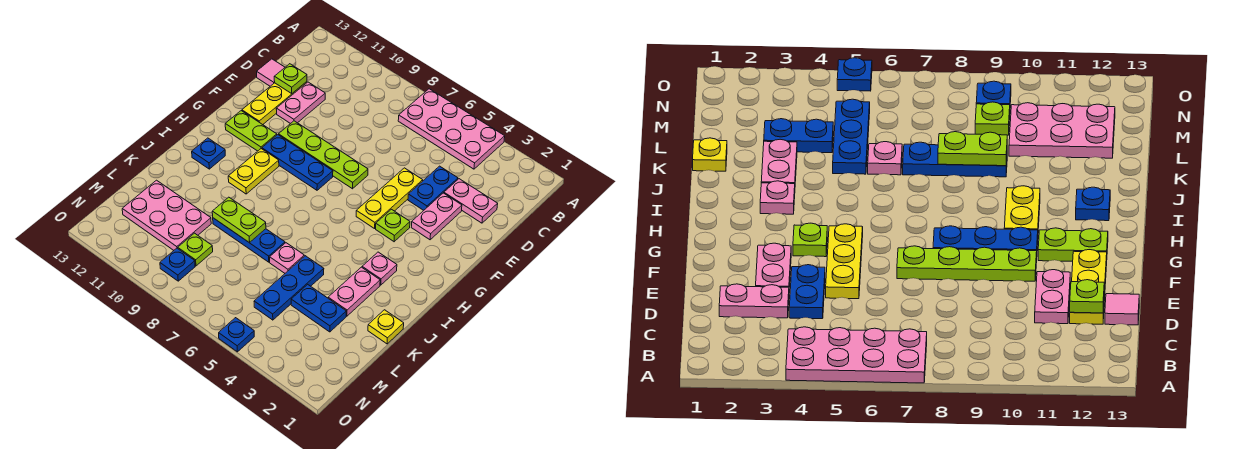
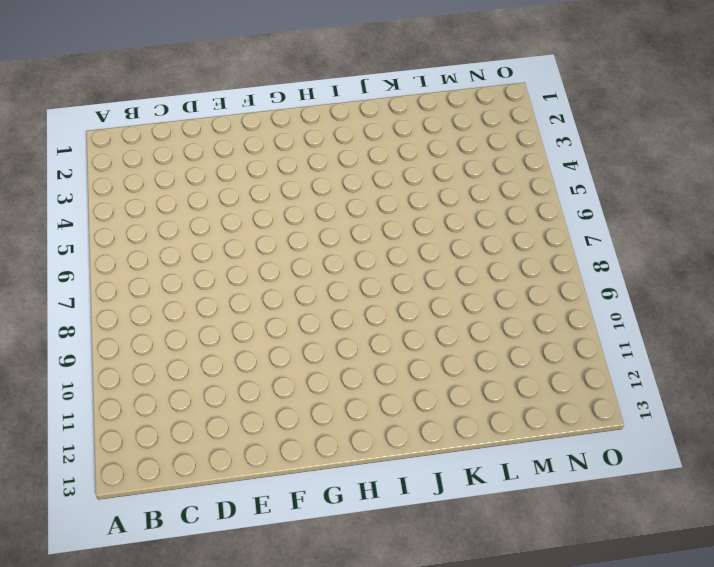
none -> pink plate A4:B7 level 1
none -> pink plate D2:D3 level 1
none -> blue plate D4:E4 level 1

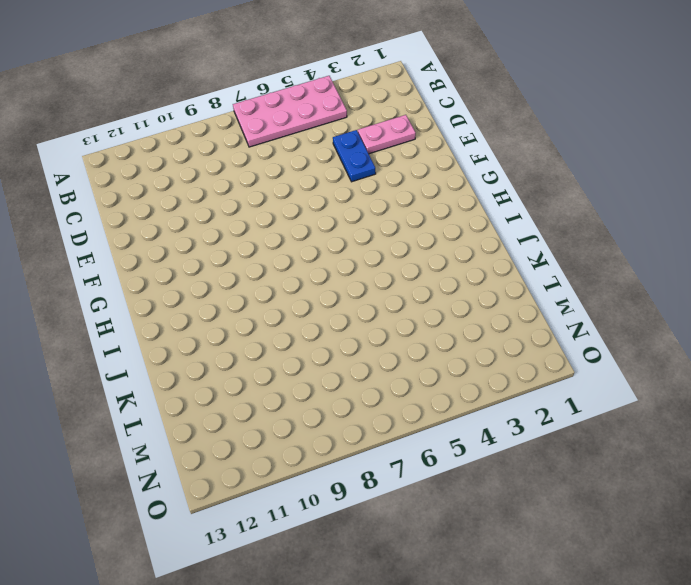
none -> pink plate D11:E11 level 1
none -> yellow plate D12:F12 level 1
none -> pink tile D13 level 1

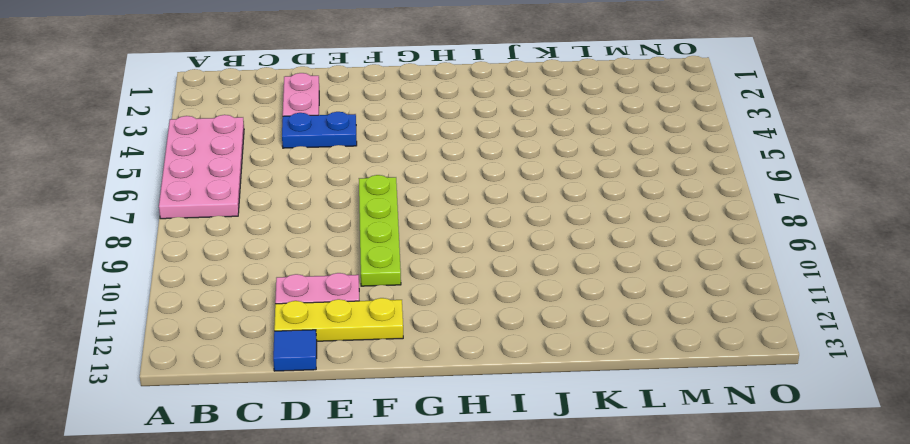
blue tile D13 level 1 -> pink tile D13 level 1
none -> pink plate E3:F3 level 1
none -> yellow plate E5:G5 level 1
none -> lime plate G4 level 1

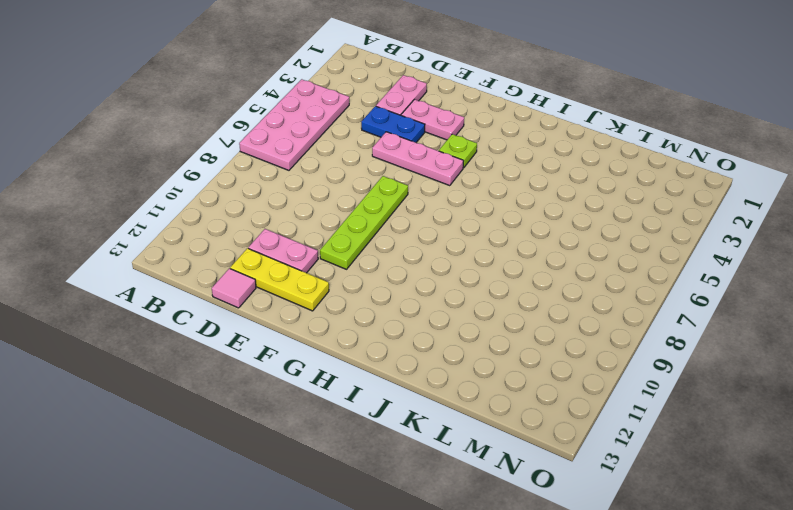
pink plate E5:G5 level 1 -> yellow plate E5:G5 level 1
none -> blue plate G8:G10 level 1
none -> lime plate G11:G12 level 1
none -> yellow plate H10:I10 level 1

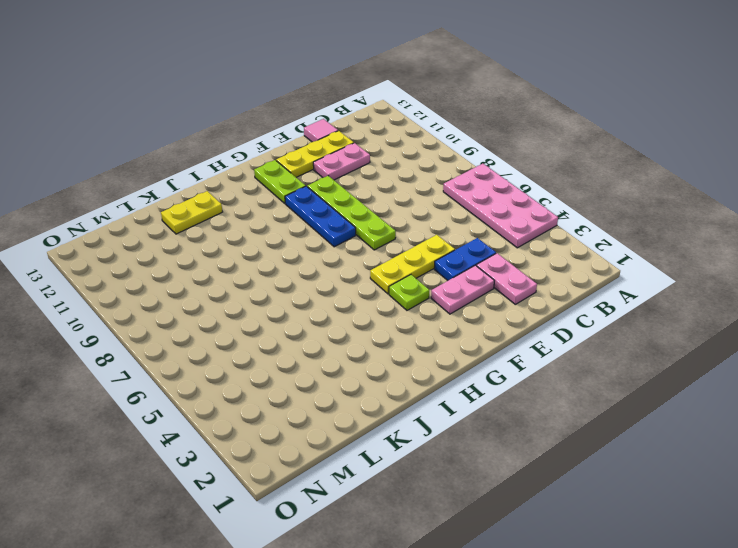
yellow plate J12:K12 level 1 -> yellow plate H10:I10 level 1
none -> pink plate I3 level 1
none -> blue plate I12 level 1
none -> pink plate J3:K3 level 1

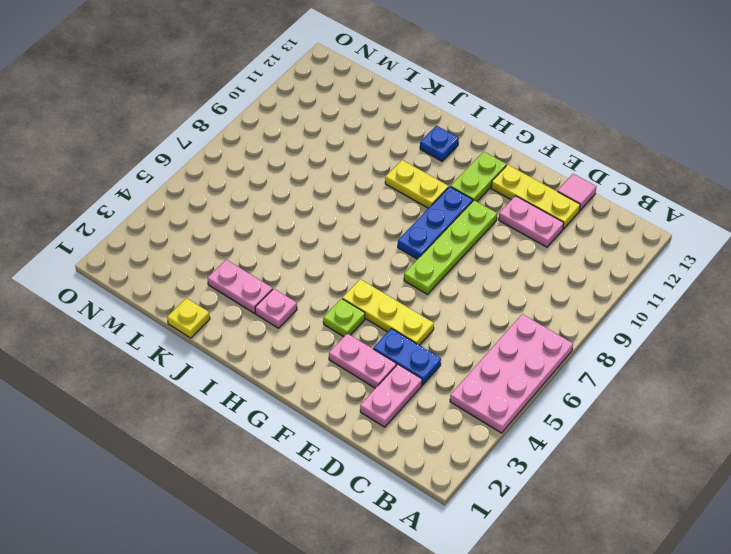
none -> blue plate K5:M5 level 1
none -> pink plate K6 level 1
none -> blue plate K7:K9 level 1

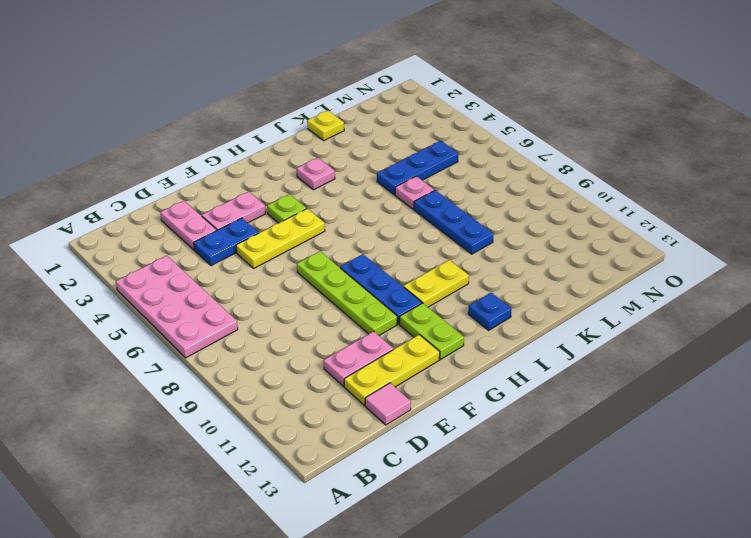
none -> pink plate J3:K3 level 1
none -> blue plate L3:L4 level 1
none -> pink plate L10:M12 level 1

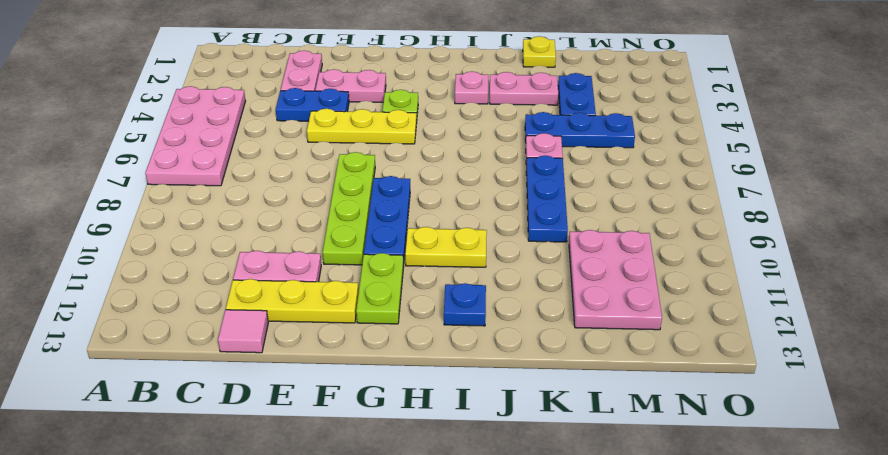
none -> lime plate M9 level 1
none -> blue plate N9 level 1
none -> blue plate O5 level 1

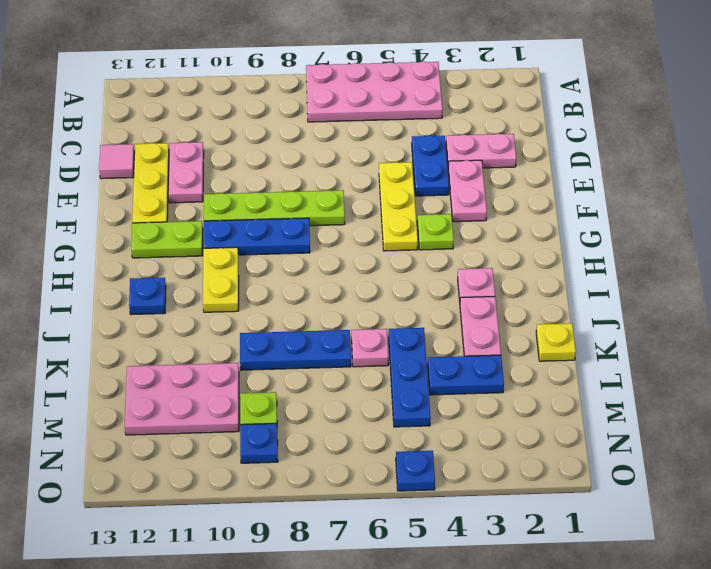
none -> lime plate D12 level 2
none -> lime plate K8:K9 level 2

